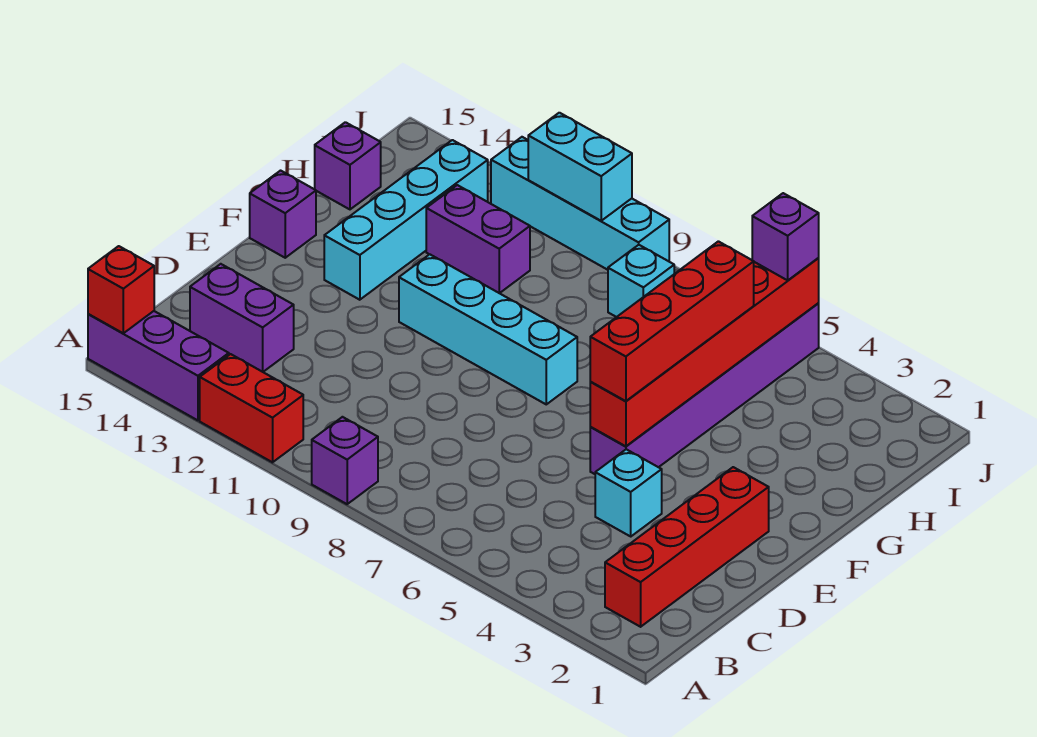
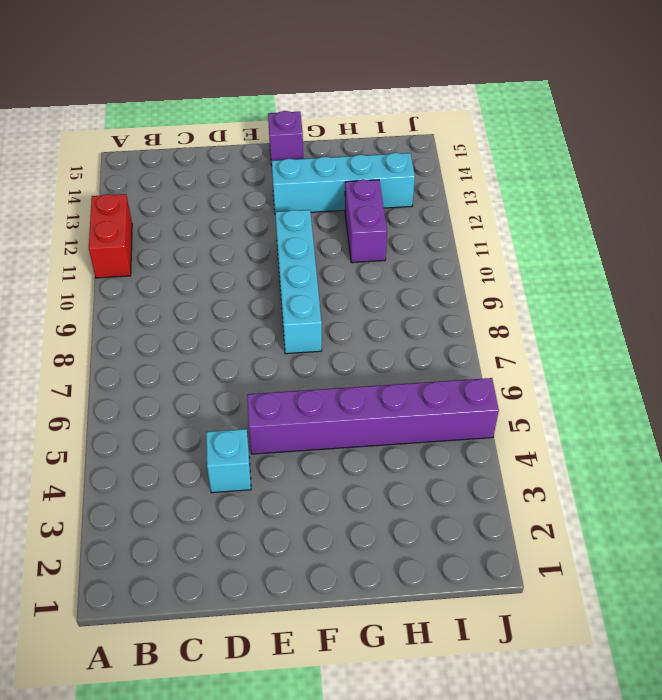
none -> purple brick A9 level 1
none -> purple brick A13:A15 level 1
none -> red brick B2:E2 level 1

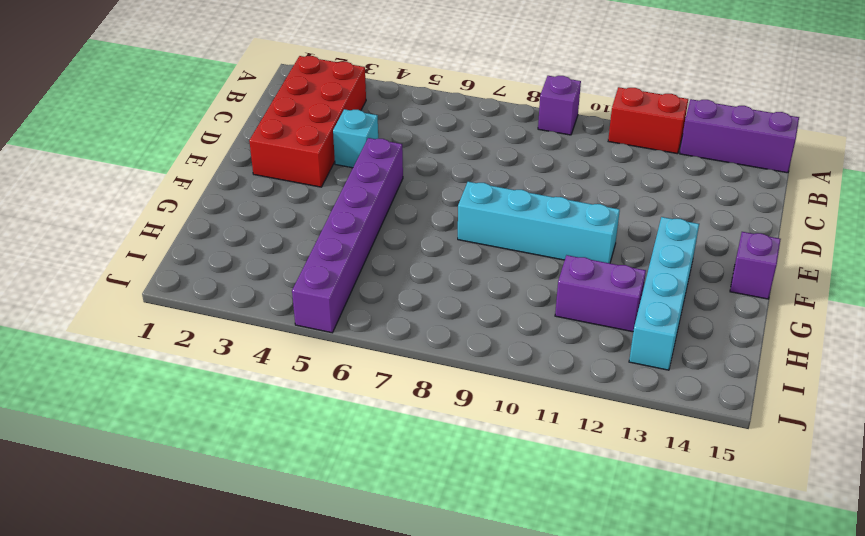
red brick B2:E3 level 1 -> red brick B2:E2 level 1
none -> purple brick C13:C14 level 1
none -> purple brick H15 level 1
none -> cyan brick I8 level 1

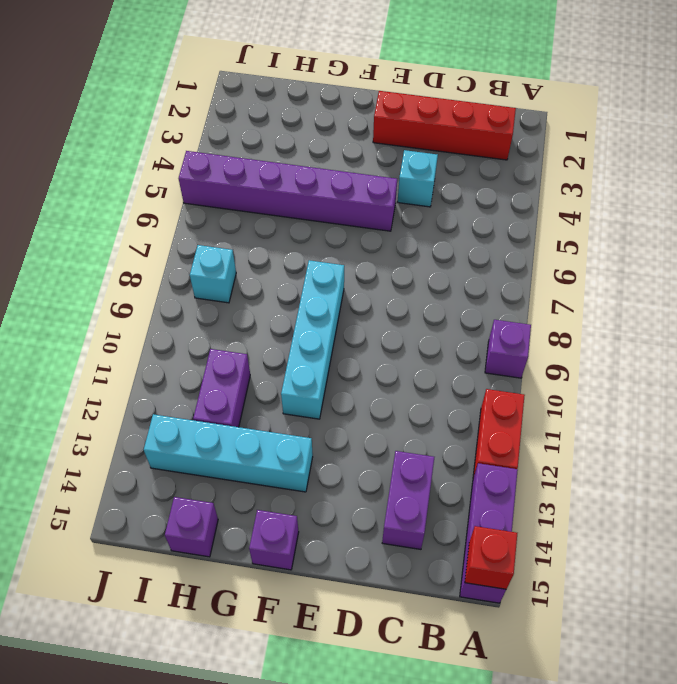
none -> cyan brick J9:J12 level 1
none -> red brick E5:J5 level 2
none -> cyan brick J10:J11 level 2

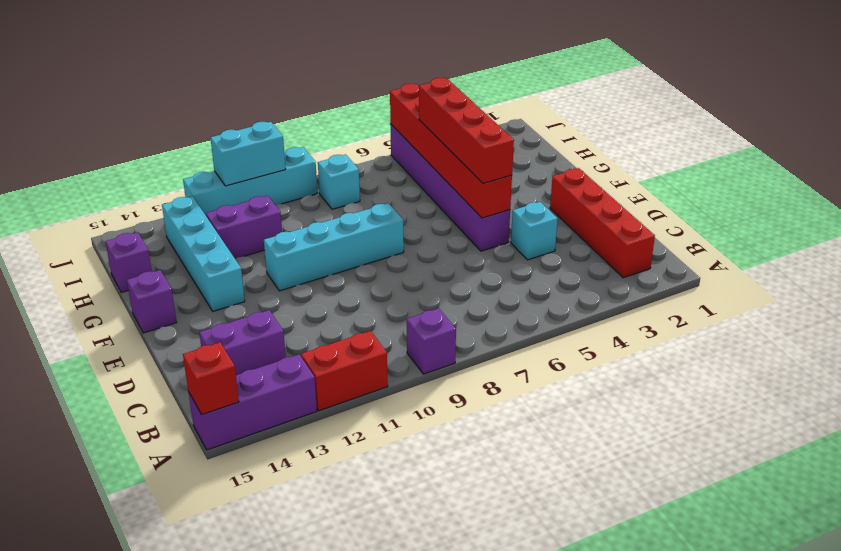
none -> purple brick J5 level 3

